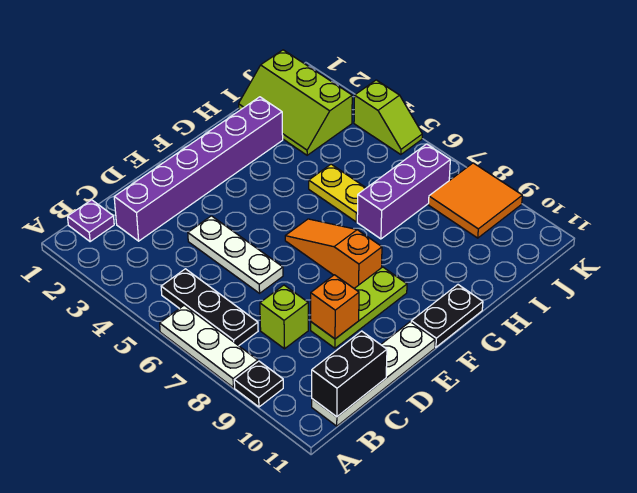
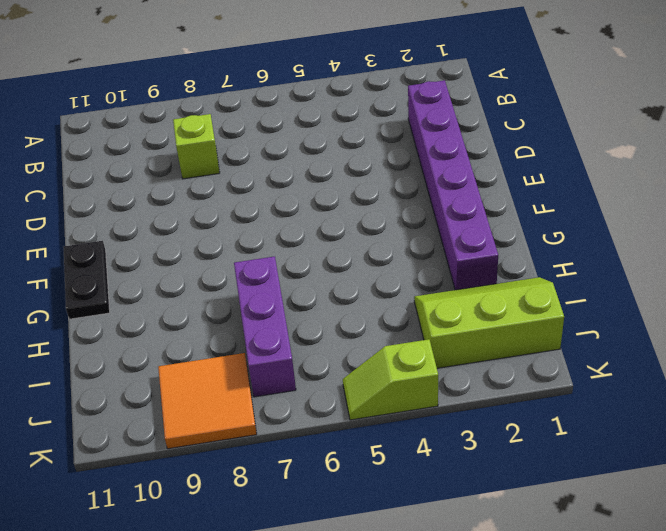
none -> white plate A6:A8 level 1
none -> black plate A9 level 1
none -> purple plate B1 level 1

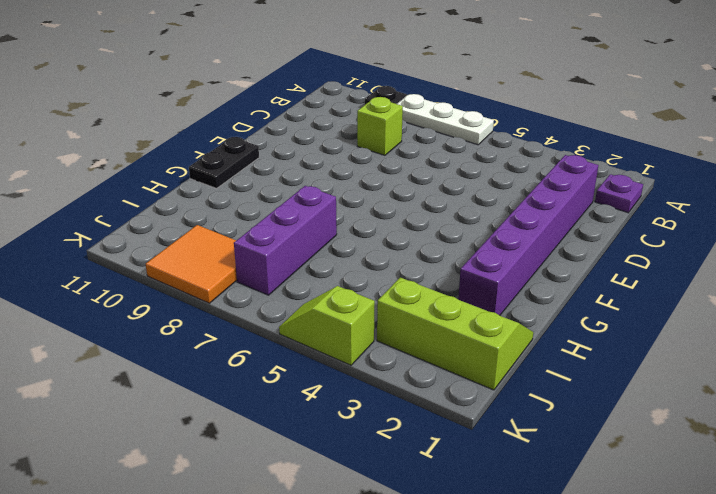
none -> black plate B5:B7 level 1
none -> white plate B11:E11 level 1
none -> white plate D4:D6 level 1

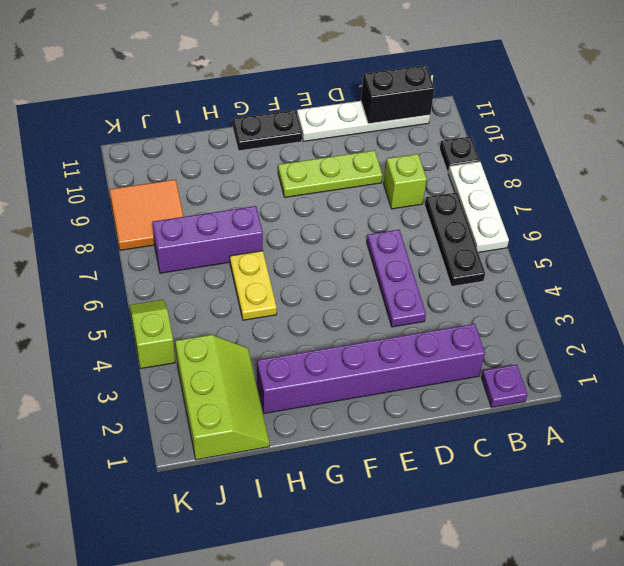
purple plate D4:D6 level 1 -> white plate D4:D6 level 1
none -> orange slope F6:F8 level 1 top 8
none -> orange brick D9 level 2

